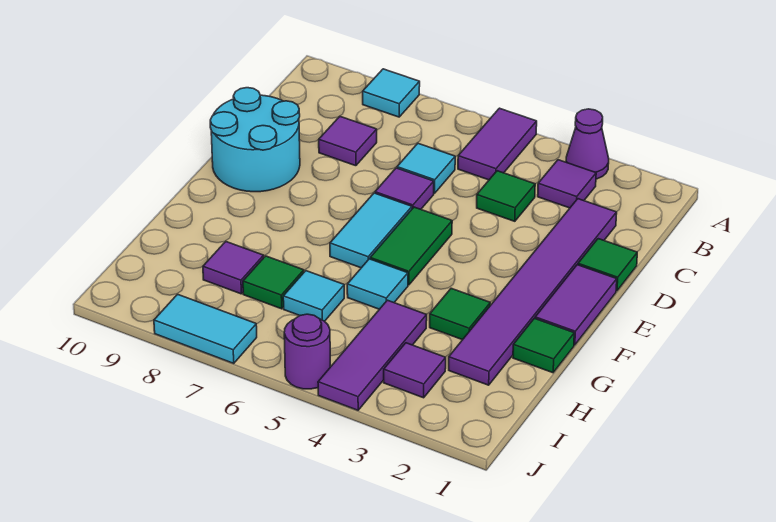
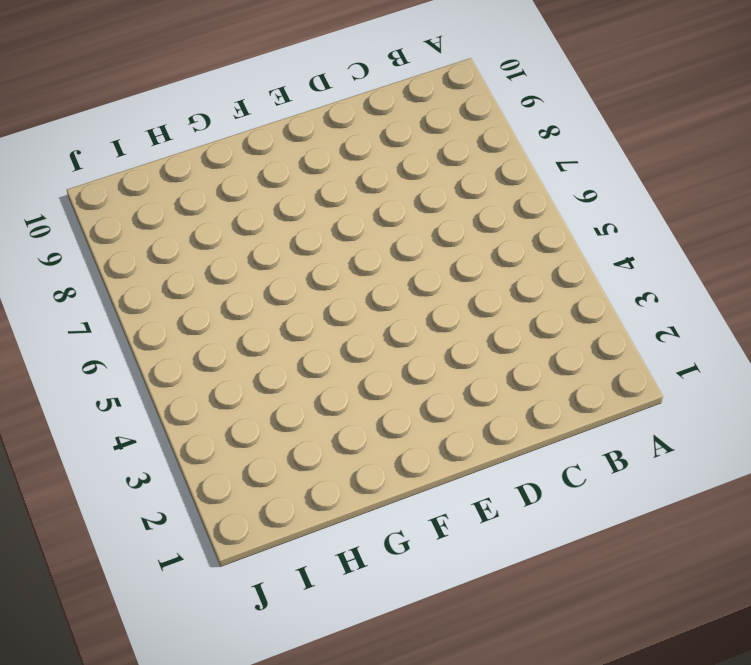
none -> purple cone A3 level 1
none -> purple tile A5:B5 level 1
none -> cyan tile A8 level 1

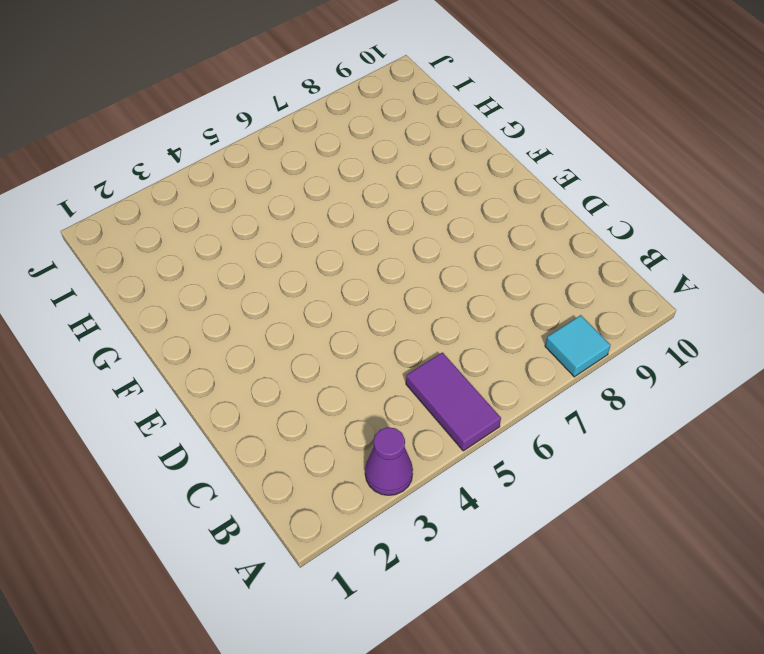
none -> purple tile B3 level 1
none -> purple tile C2:H2 level 1
none -> green tile C4 level 1

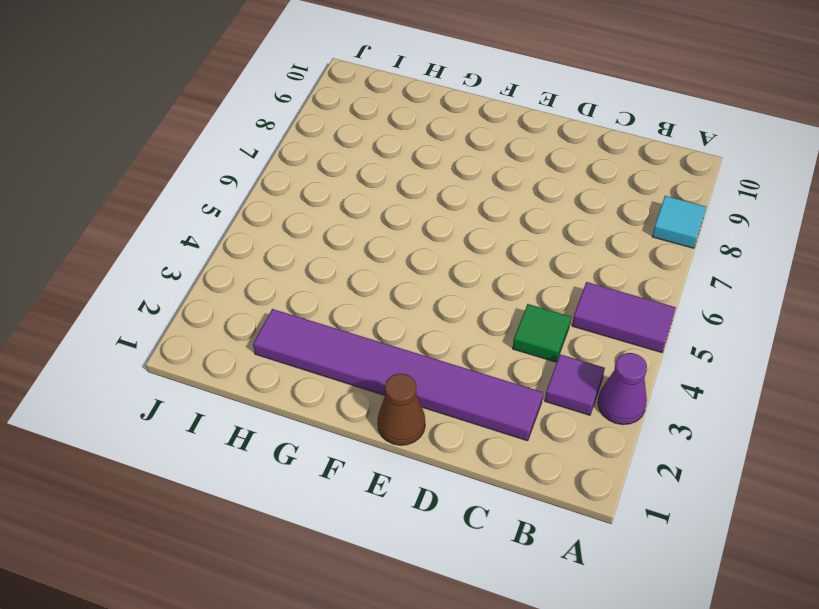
brown cone E1 level 1 -> purple tile E1:F1 level 1
none -> cyan tile C6 level 1
none -> purple tile C8 level 1
none -> green tile D1 level 1

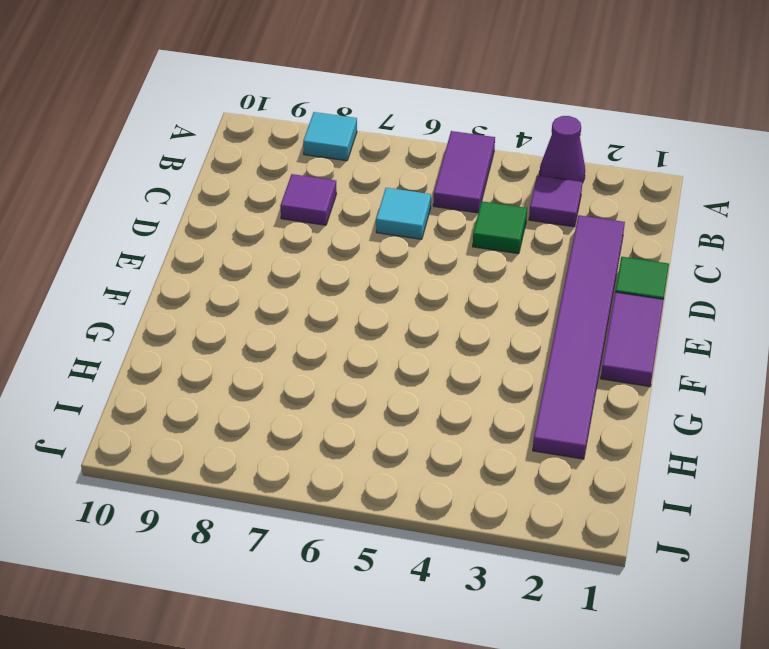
none -> purple tile D6 level 1
none -> cyan round brick D9:E10 level 1
none -> green tile E5:F5 level 1

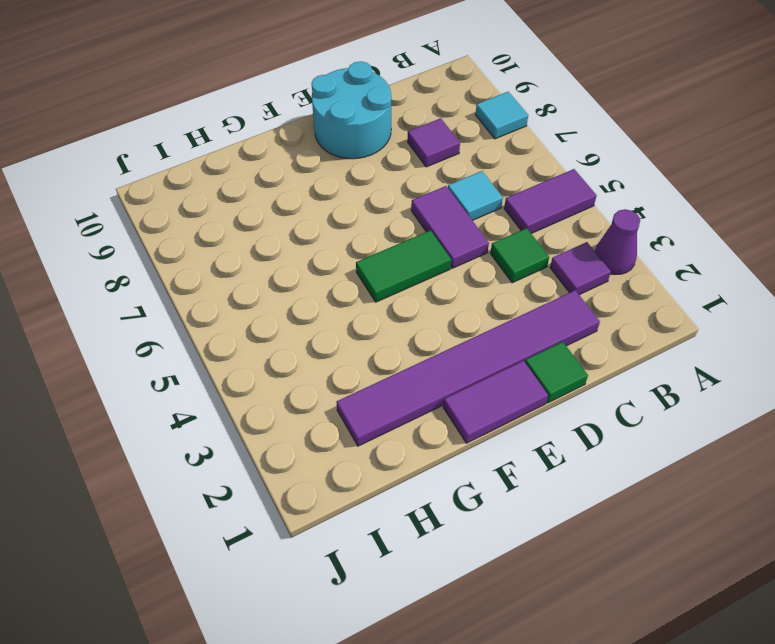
purple tile D5:D6 level 1 -> purple tile D6 level 1
none -> cyan tile E6:F6 level 1
none -> green tile G1 level 1
none -> green tile G3 level 1

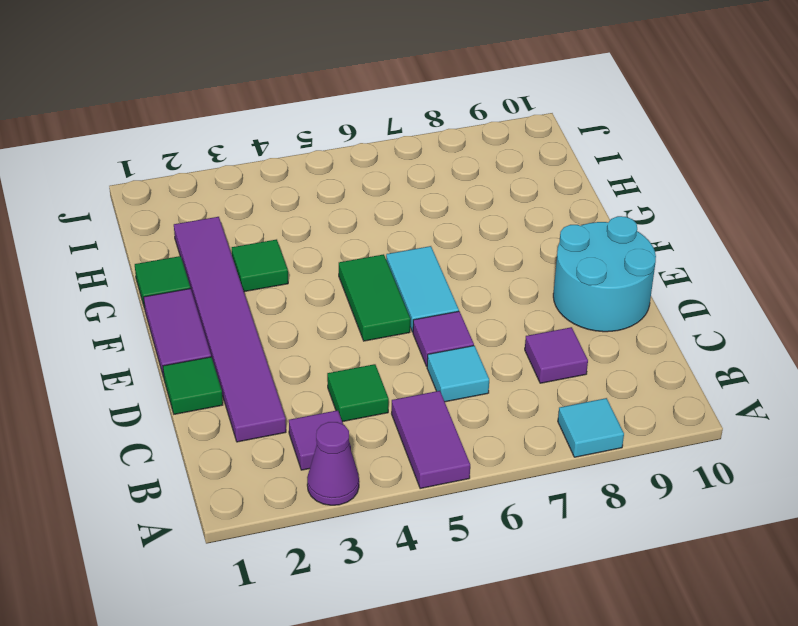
none -> cyan tile G5 level 1
none -> purple tile H4:J4 level 1
none -> cyan tile H6 level 1

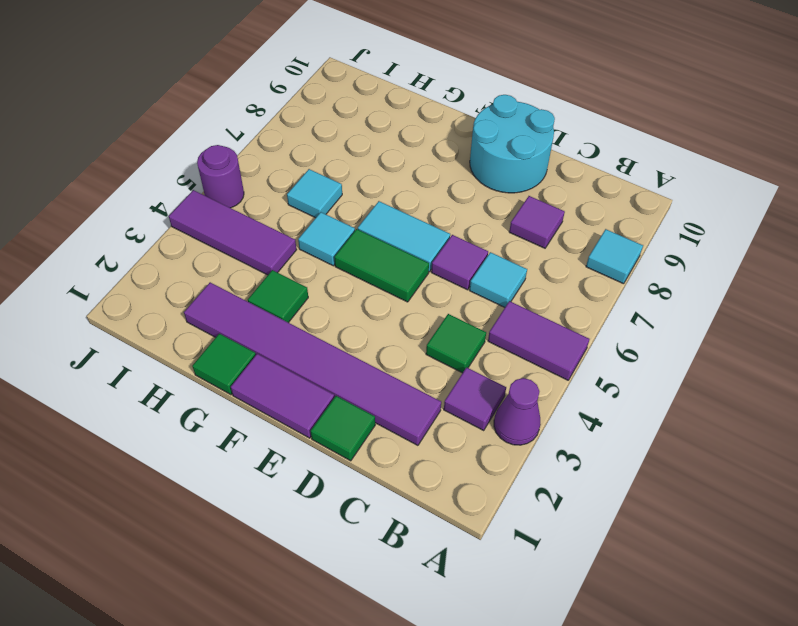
none -> green tile H7 level 1
none -> purple tile H8 level 1
none -> purple tile I3 level 1

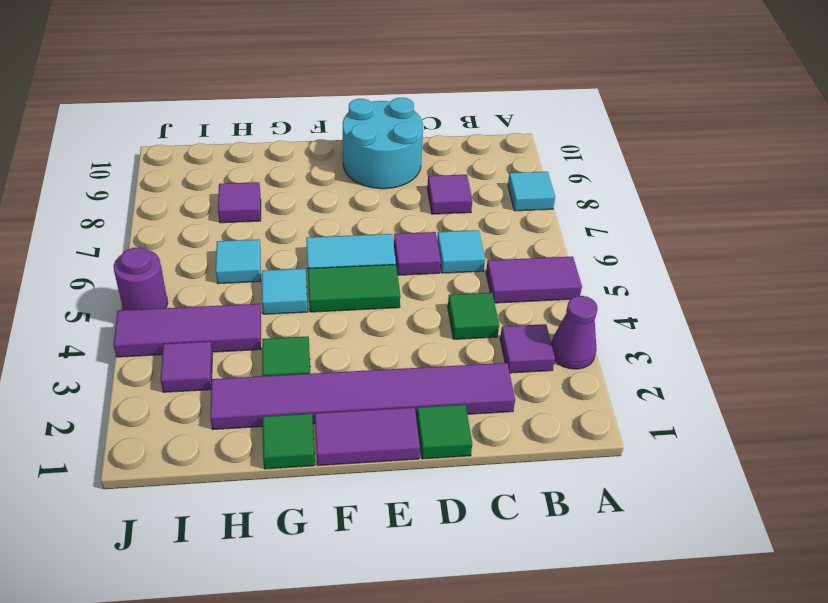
none -> green tile H7 level 1
none -> cyan tile J7:J8 level 1

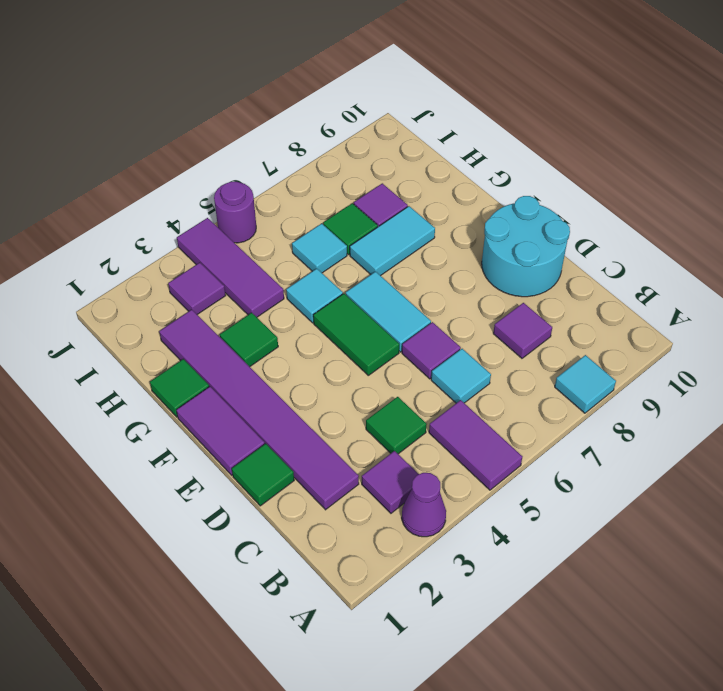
cyan tile G7:G8 level 1 -> cyan tile J7:J8 level 1

